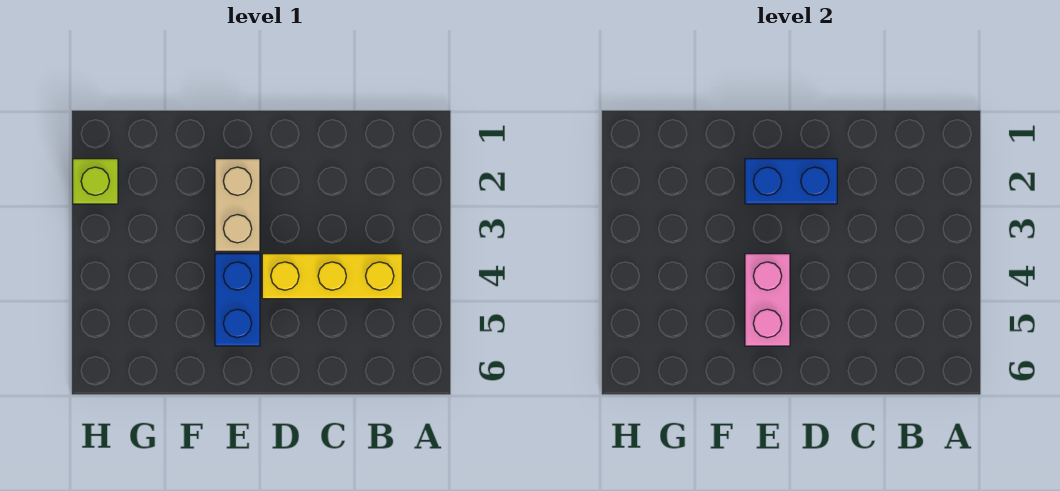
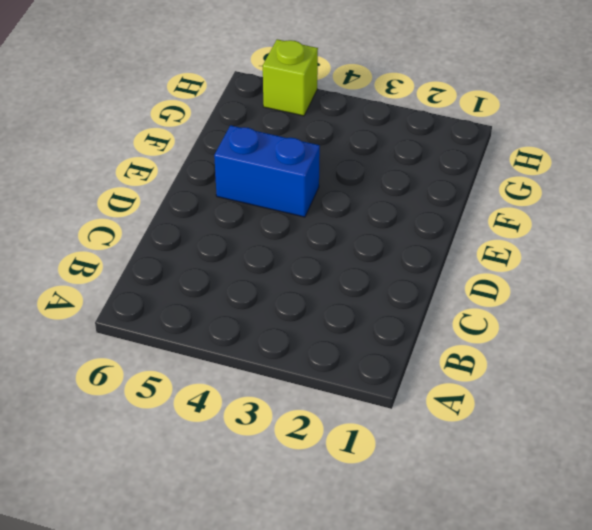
lime brick H5 level 1 -> lime brick H2 level 1
none -> yellow brick B4:D4 level 1
none -> tan brick E2:E3 level 1

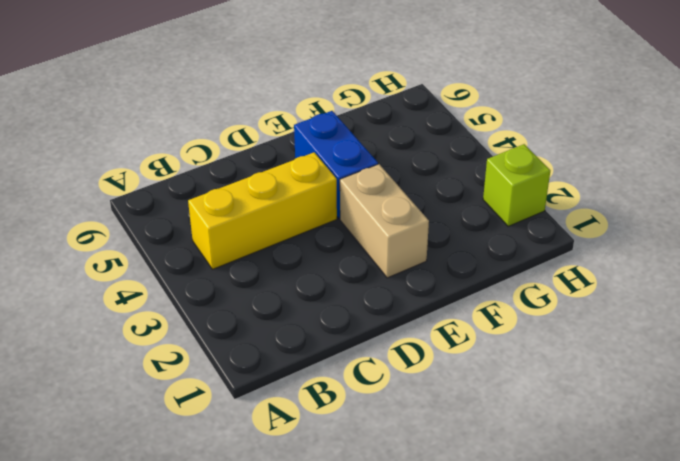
none -> blue brick D2:E2 level 2
none -> pink brick E4:E5 level 2

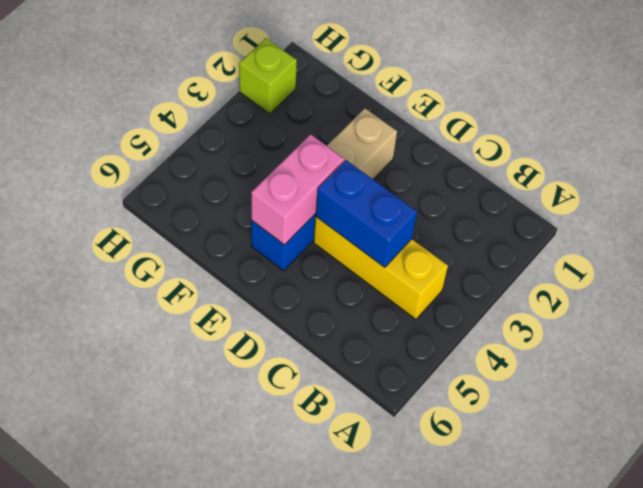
blue brick C4:D4 level 2 -> blue brick D2:E2 level 2

